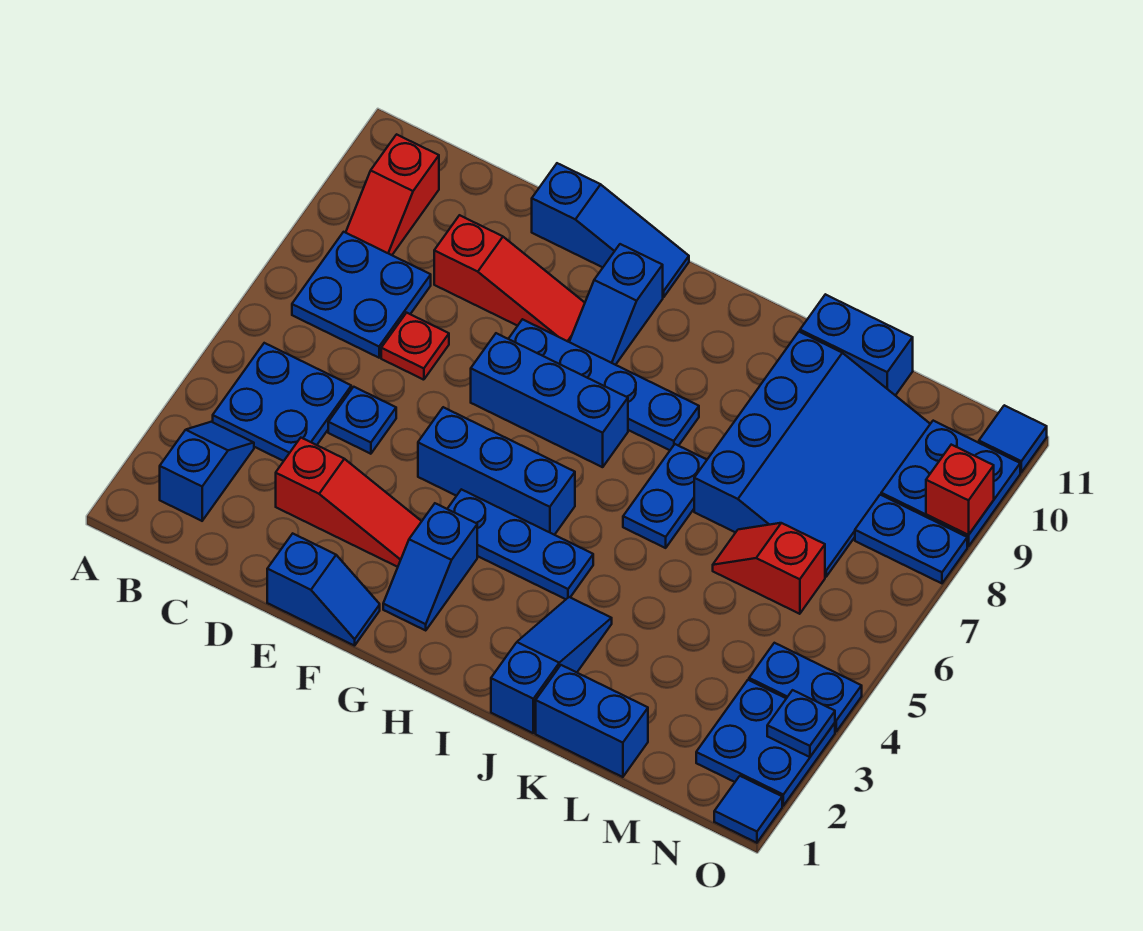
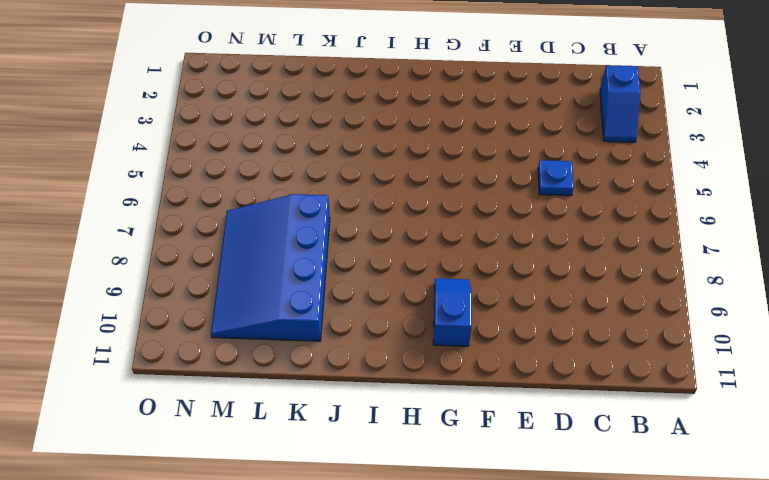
none -> blue plate B4:C5 level 1
none -> blue plate B7:C8 level 1
none -> red slope B9:B10 level 1 top 10
none -> red slope D3:F3 level 1 top D

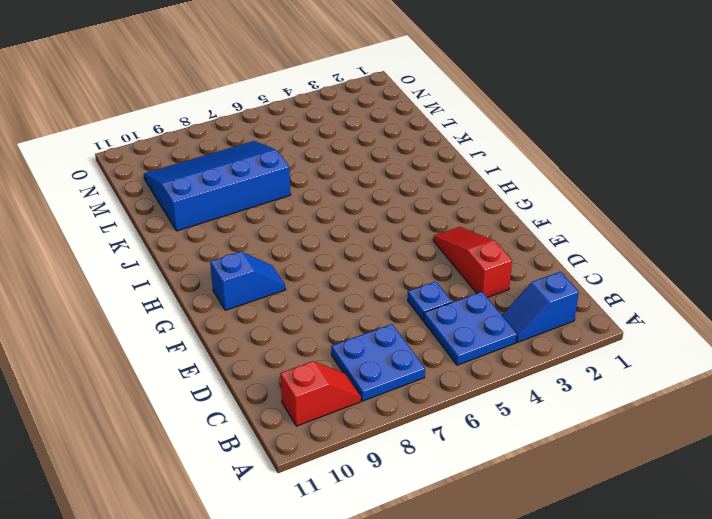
none -> red plate D7 level 1
none -> red slope D9:F9 level 1 top D
none -> blue slope E1:F1 level 1 top E
none -> blue slope E11:G11 level 1 top E

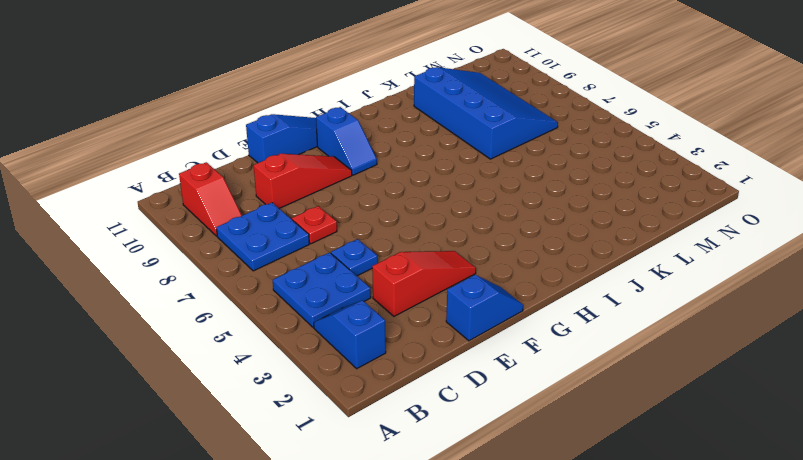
none -> blue brick F5:H5 level 1
none -> blue brick F7:H7 level 1
none -> blue plate F8:I8 level 1
none -> blue slope G2:G3 level 1 top 3

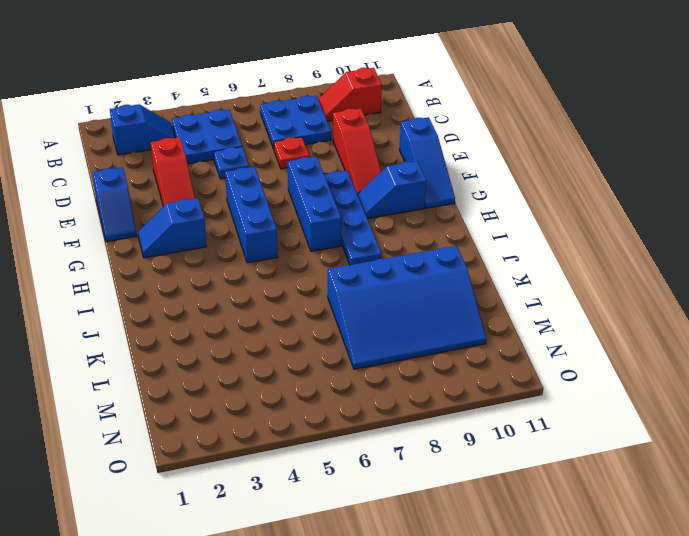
none -> blue plate G4:I4 level 1
none -> blue slope J1:J3 level 1 top 1
none -> blue plate J6:J7 level 1
none -> blue brick K1:L1 level 1

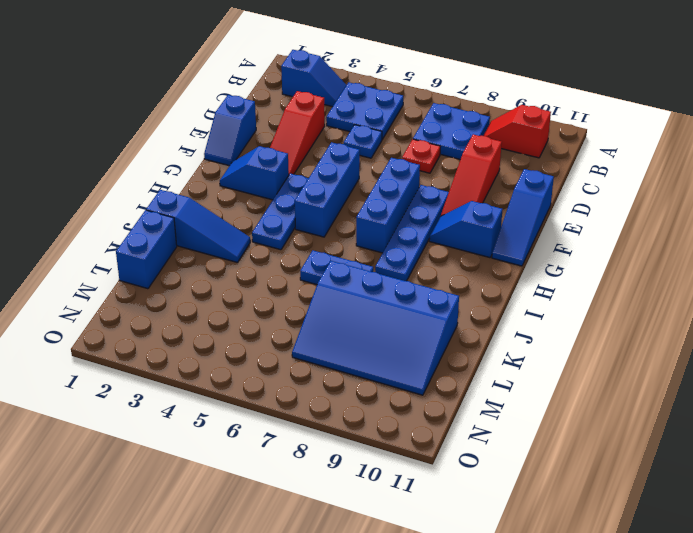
none -> blue brick K11:L11 level 1
none -> red slope L6:M6 level 1 top M
none -> blue plate N2:O3 level 1
none -> blue plate N4:O4 level 1

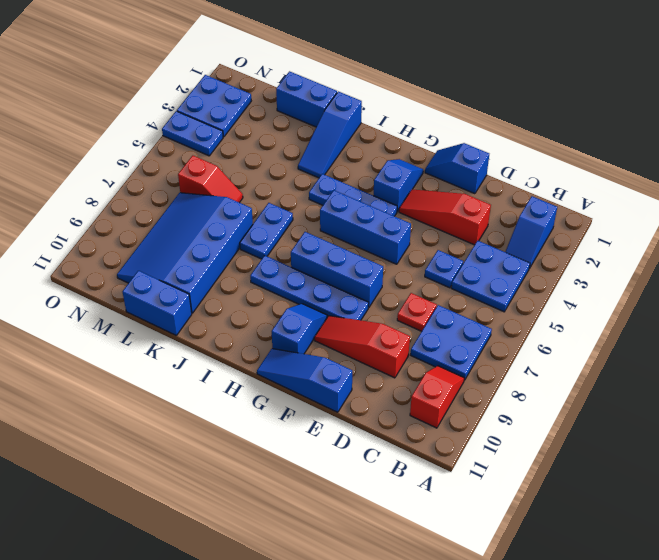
none -> blue plate N8:O8 level 1
none -> blue plate N9:O10 level 1
none -> blue tile O1 level 1
none -> blue tile O11 level 1

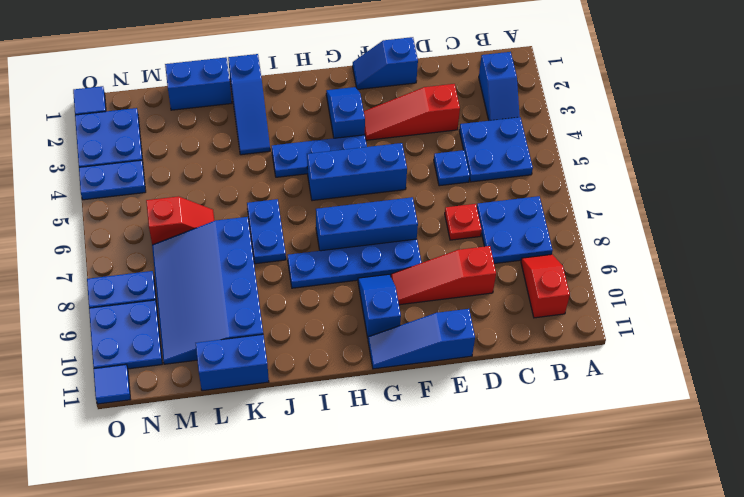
none -> blue plate O3 level 2
none -> red brick O9 level 2

